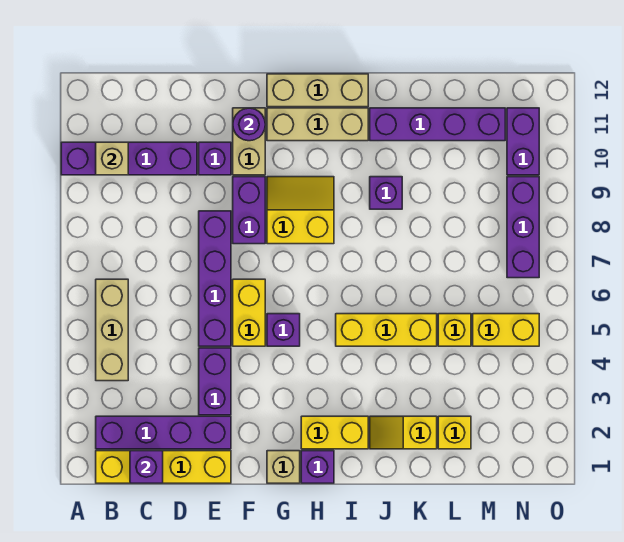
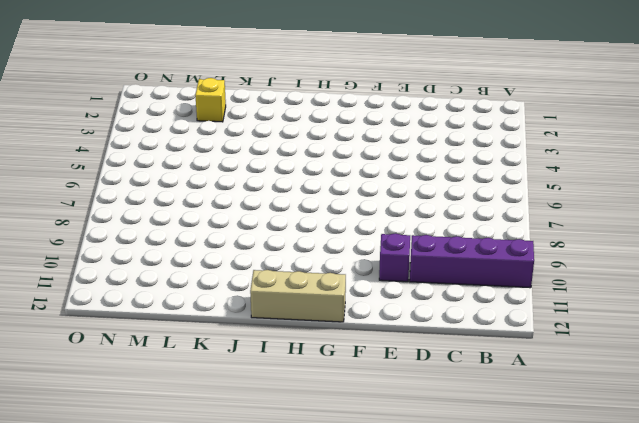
none -> yellow brick B1:E1 level 1
none -> purple brick B2:E2 level 1
none -> tan brick B4:B6 level 1

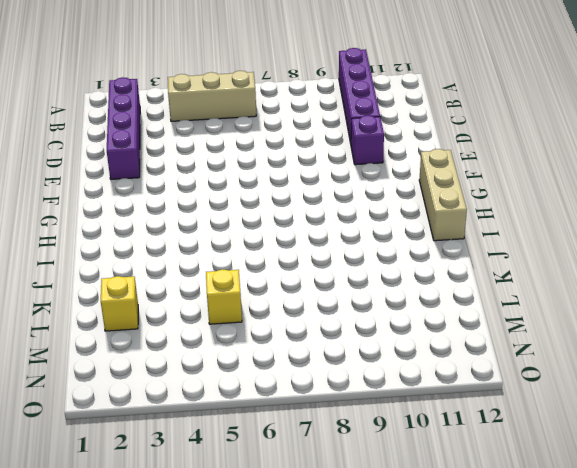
none -> yellow brick B1:E1 level 1
none -> purple brick E3:E4 level 1
none -> purple brick E5:E8 level 1

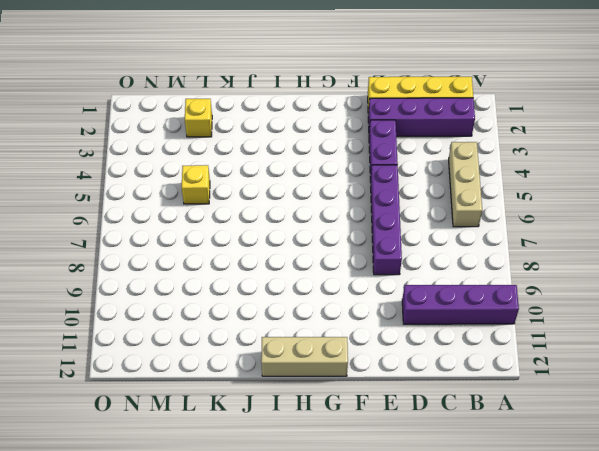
none -> purple brick E10 level 1
none -> yellow brick F5:F6 level 1
none -> purple brick F8:F9 level 1

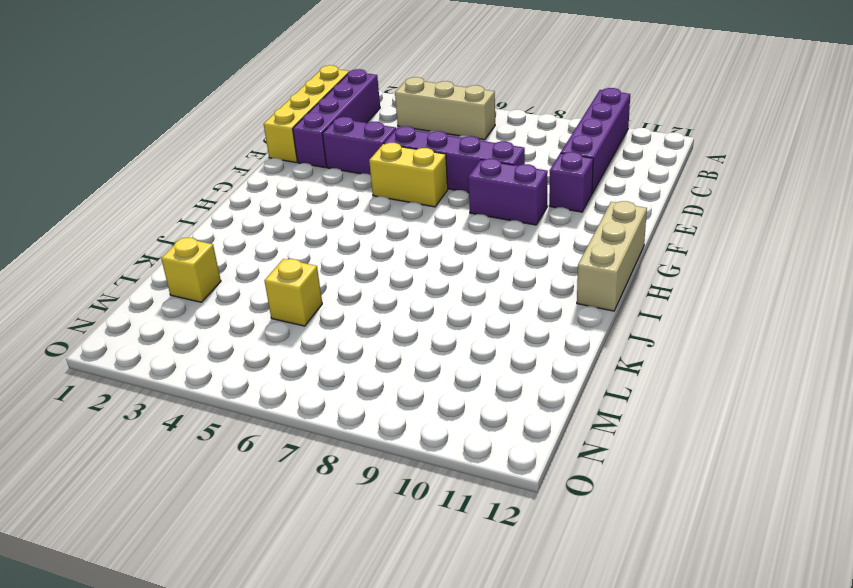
none -> tan brick F10:F11 level 1
none -> tan brick G1 level 1
none -> purple brick G5 level 1

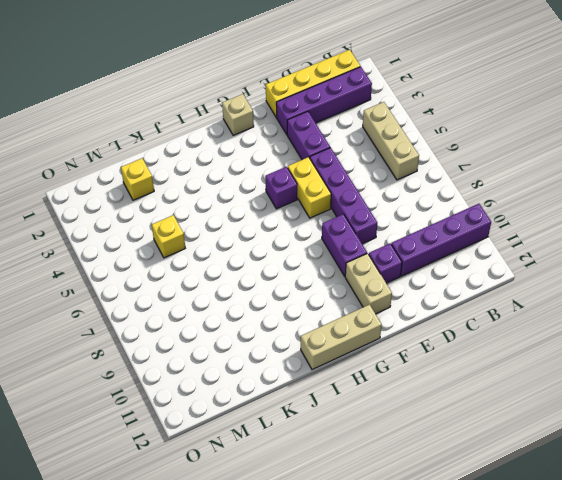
none -> yellow slope G8:H9 level 1 top 8
none -> tan brick G11:I11 level 1
none -> purple brick H1 level 1

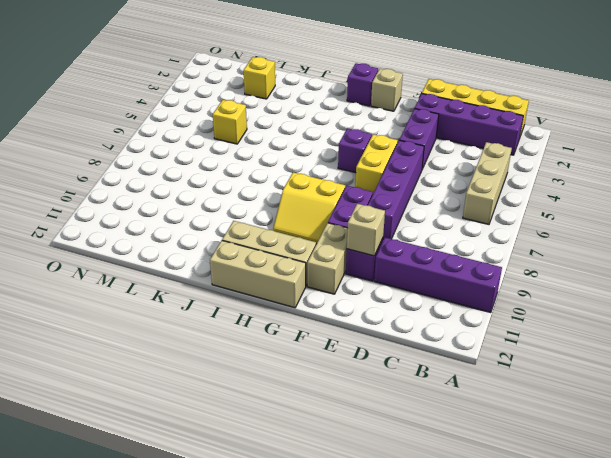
tan brick E10 level 2 -> tan brick B10 level 2
none -> yellow brick H2:I2 level 1
none -> yellow brick I5:K5 level 1
none -> yellow slope J2:K2 level 1 top K

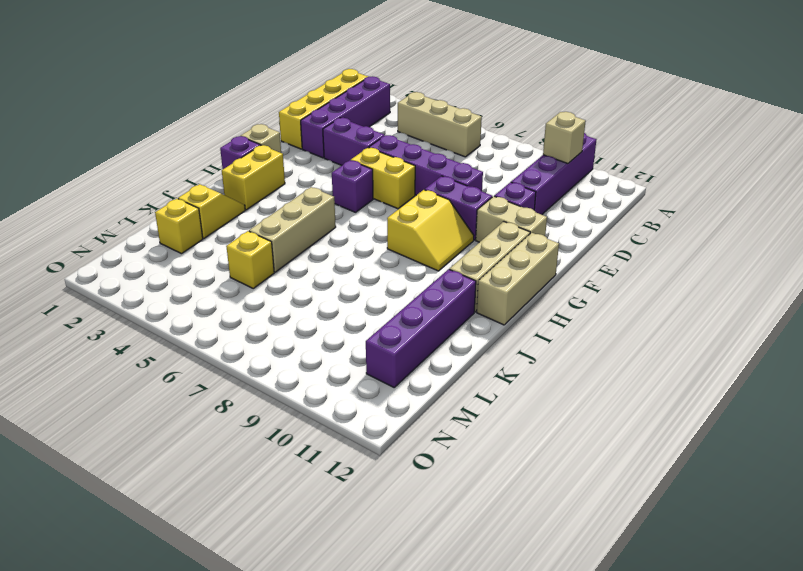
tan brick I5:K5 level 1 -> yellow brick I5:K5 level 1
none -> purple brick J9 level 1
none -> yellow brick M5:N5 level 1
none -> purple brick N7:N9 level 1

